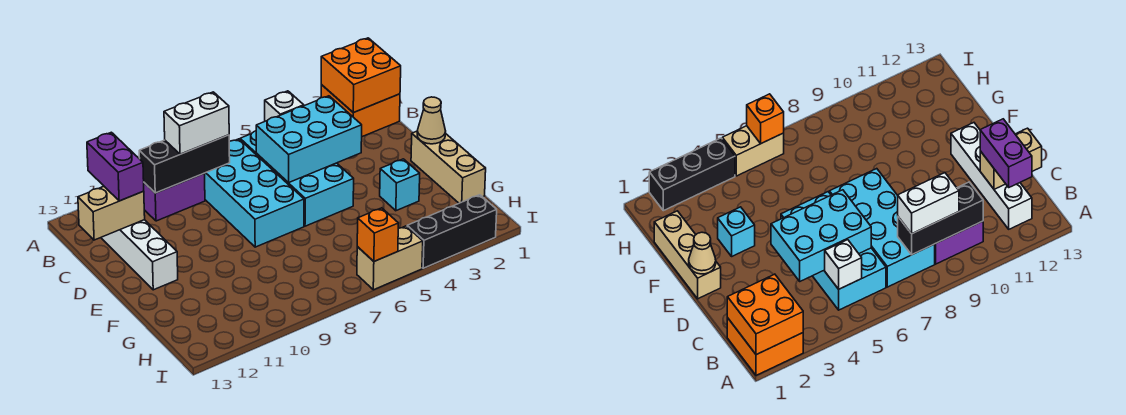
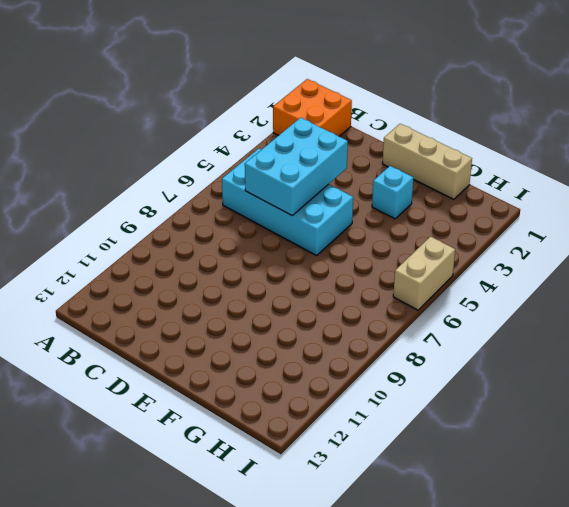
none -> cyan brick B7:E8 level 1
none -> purple brick B9:B10 level 1
none -> white brick B12:E12 level 1

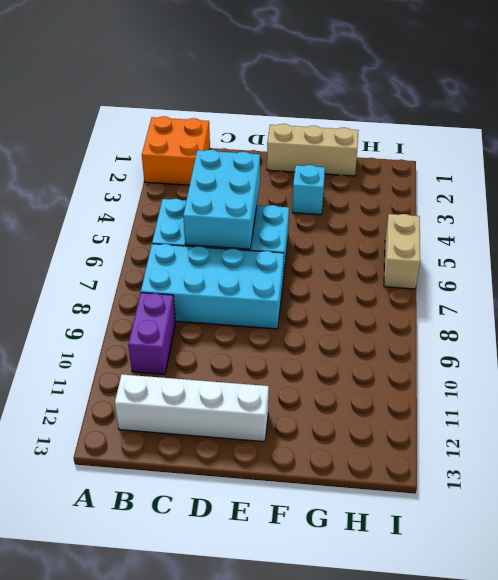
none -> black brick I2:I4 level 1
none -> orange brick A1:B2 level 2
none -> white brick B5 level 2

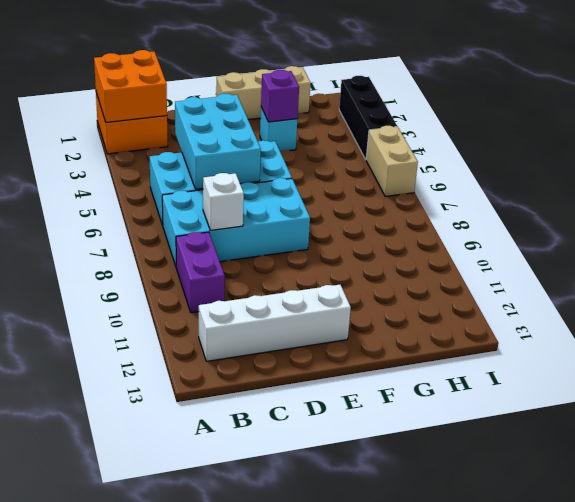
white brick C8 level 2 -> white brick B5 level 2
purple brick F3 level 2 -> none
none -> black brick B8:B10 level 2
none -> tan brick C12:C13 level 2
none -> tan cone E1 level 2

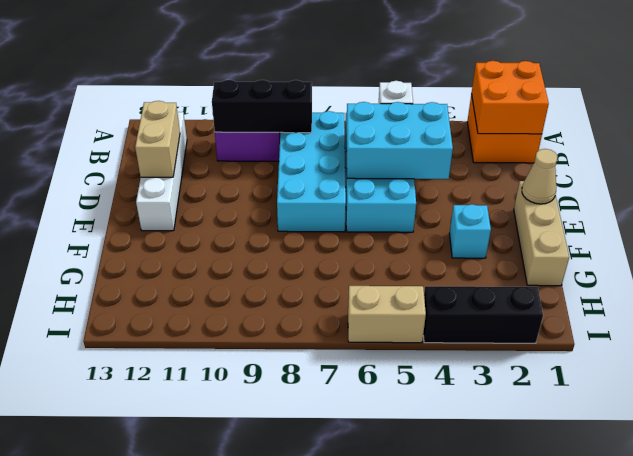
tan brick C12:D12 level 2 -> tan brick C12:C13 level 2
none -> orange brick I6 level 2
none -> white brick B8:B9 level 3
none -> purple brick B12:C12 level 3

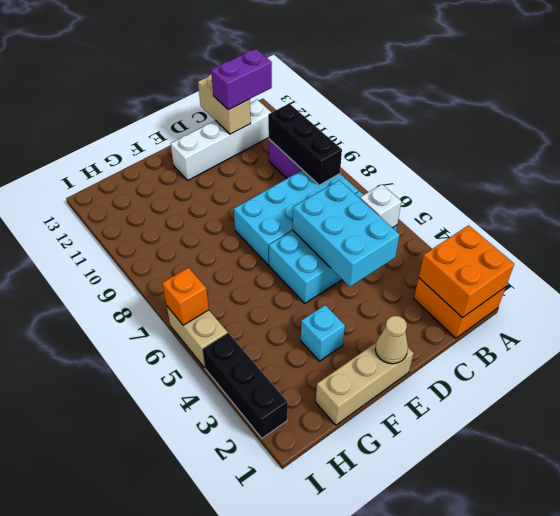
none -> white brick B8:B9 level 3

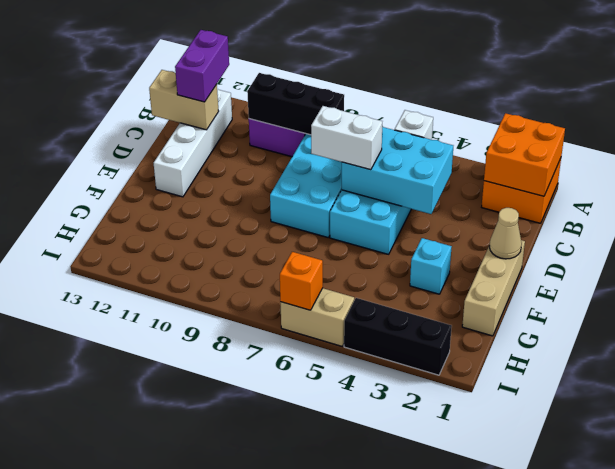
white brick D6:D7 level 3 -> white brick B8:B9 level 3

